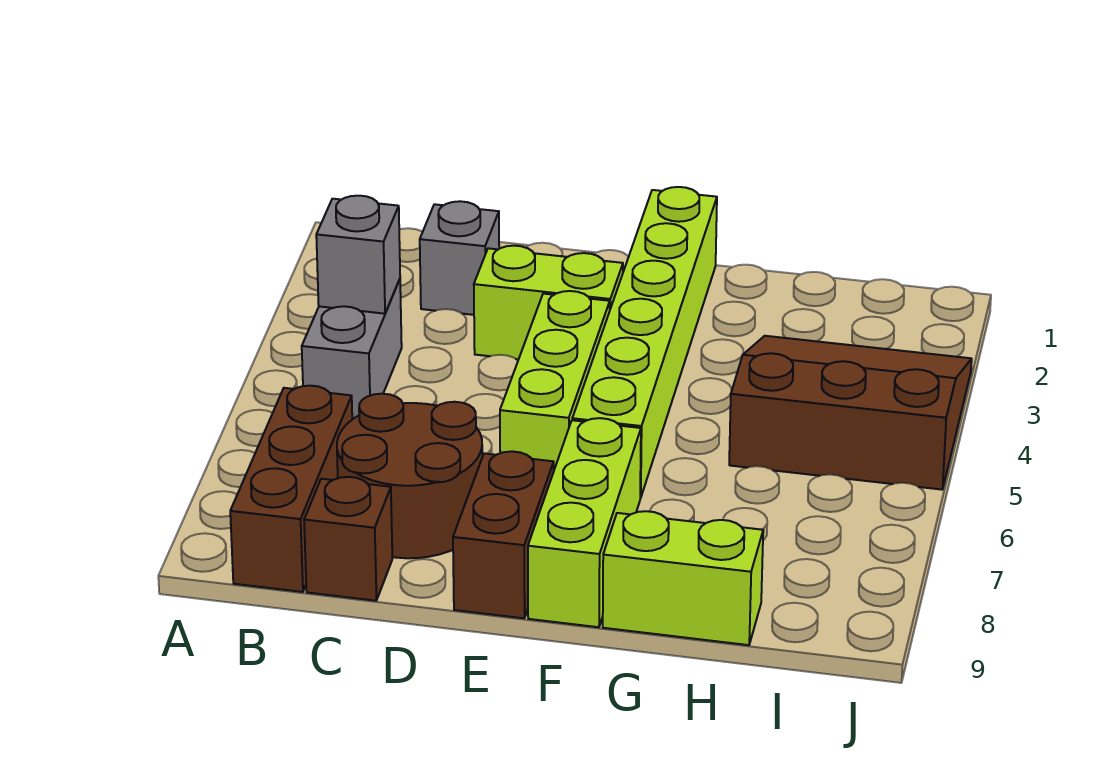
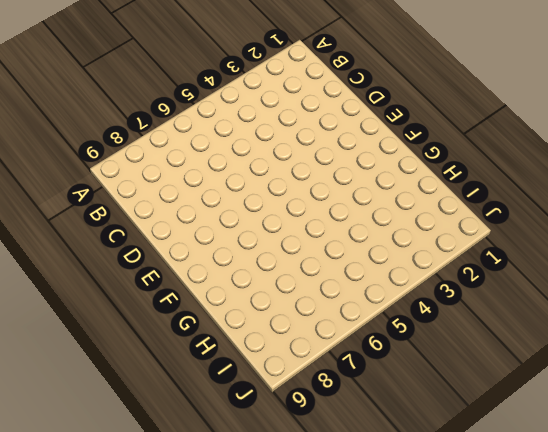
none -> grey brick B4:B5 level 1
none -> brown brick B7:B9 level 1
none -> grey brick C2 level 1

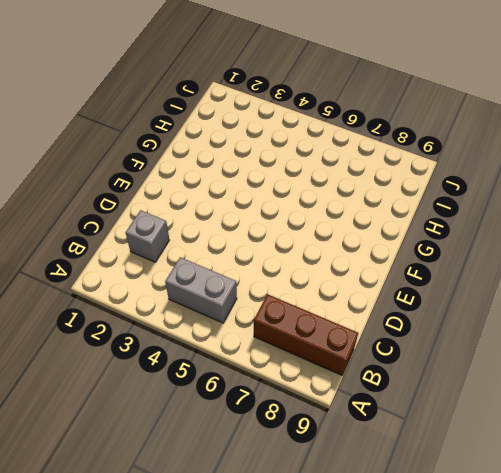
none -> brown round brick C7:D8 level 1
none -> brown brick C9 level 1
none -> lime brick D3:E3 level 1

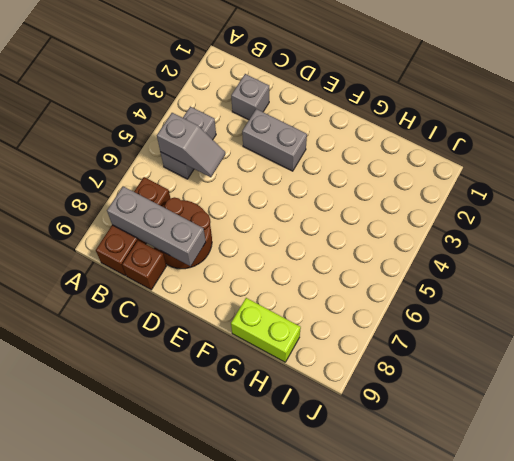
grey slope B5:C5 level 2 top B -> none
grey brick B8:D8 level 2 -> none
grey brick D3:E3 level 1 -> lime brick D3:E3 level 1
none -> lime brick E4:E6 level 1
none -> brown brick E8:E9 level 1
none -> lime brick F1:F6 level 1

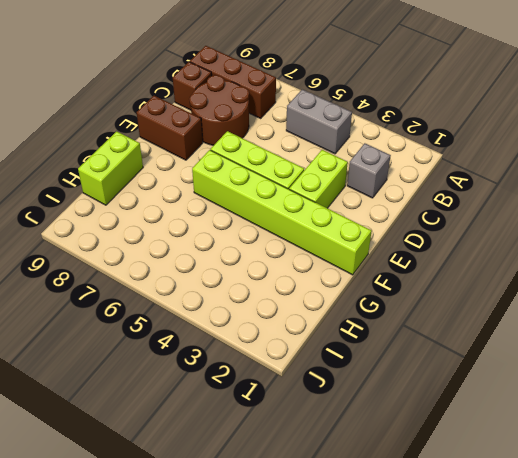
none -> lime brick F7:F9 level 1
none -> brown slope H3:J5 level 1 top 5
none -> grey brick B4 level 2

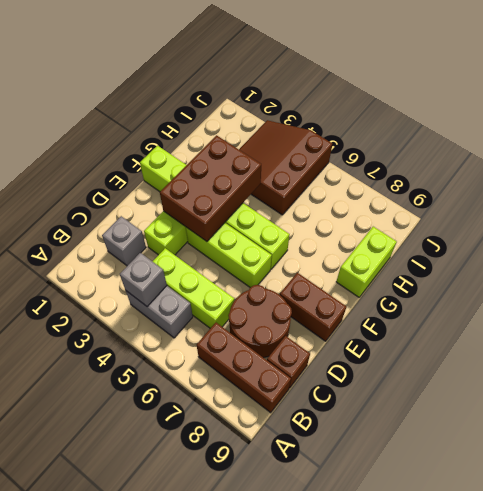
lime brick C4:C6 level 1 -> lime brick F7:F9 level 1
brown brick E3:G4 level 2 -> none

